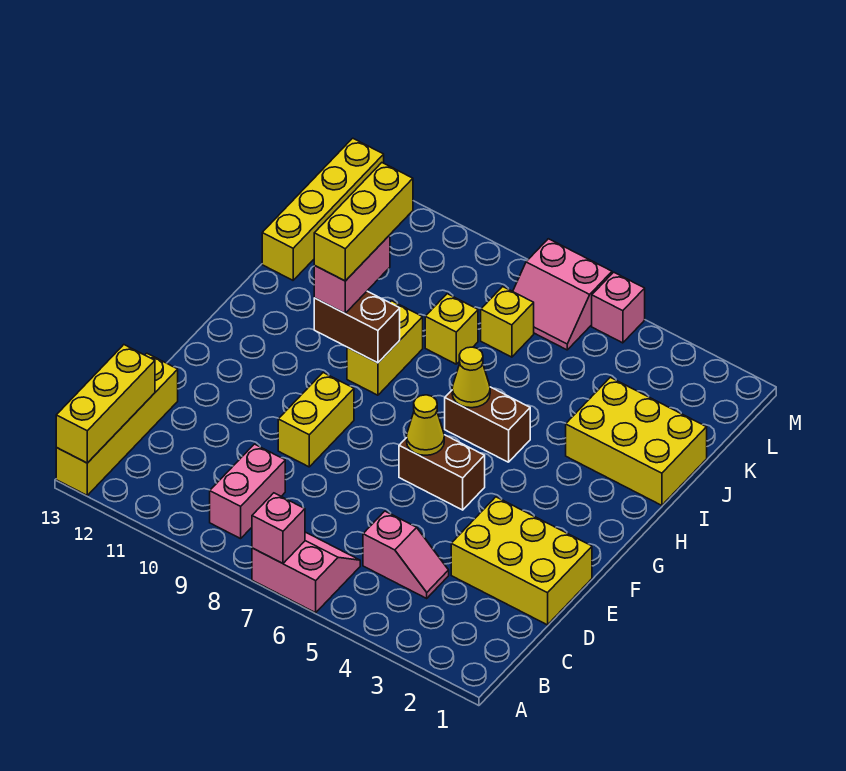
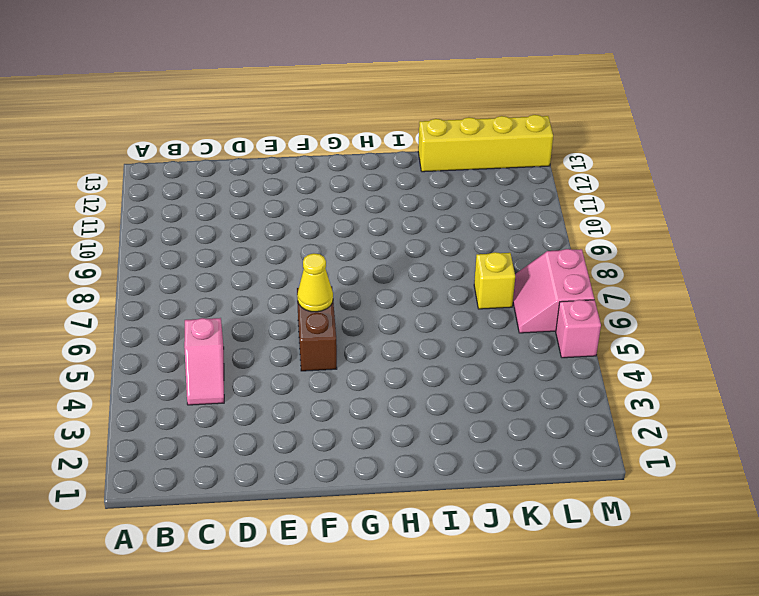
none -> pink slope A6:B7 level 1 top A
none -> yellow brick A13:D13 level 1
none -> pink brick B9:C9 level 1

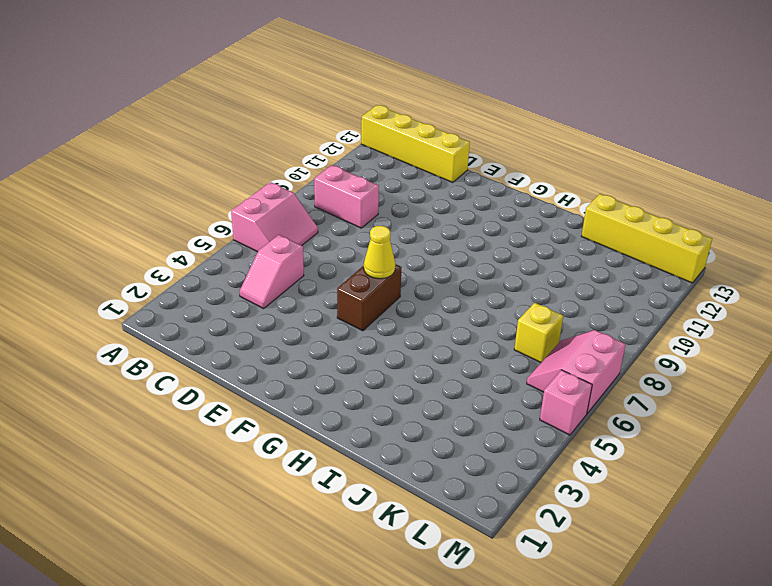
none -> yellow brick D1:E3 level 1
none -> yellow brick E9:F9 level 1
none -> brown brick H5:H6 level 1

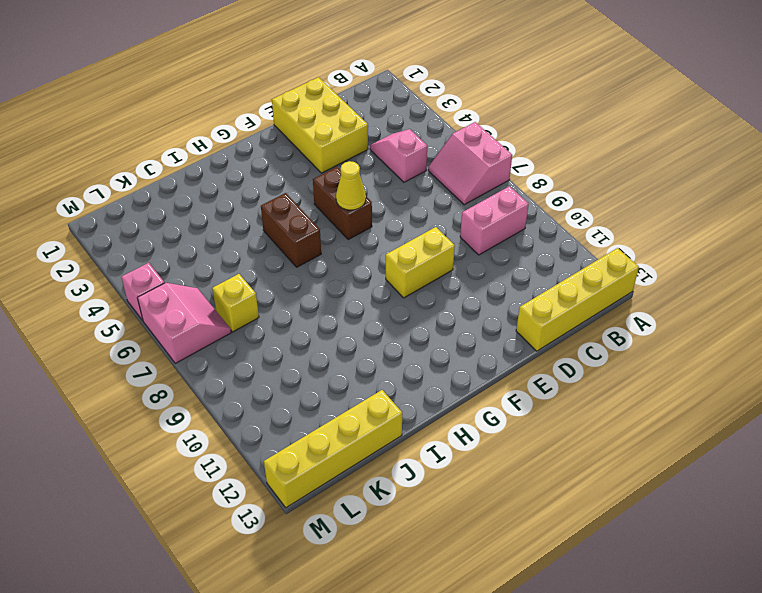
none -> yellow brick H9:I9 level 1
none -> yellow brick I1:J3 level 1
none -> yellow brick J8 level 1

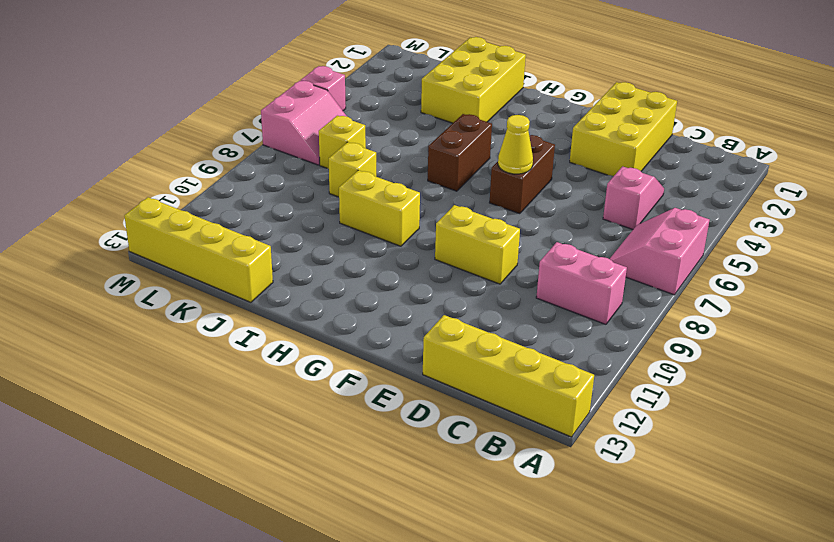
none -> pink brick A7 level 2
none -> yellow brick A13:C13 level 2
none -> yellow cone H6 level 2

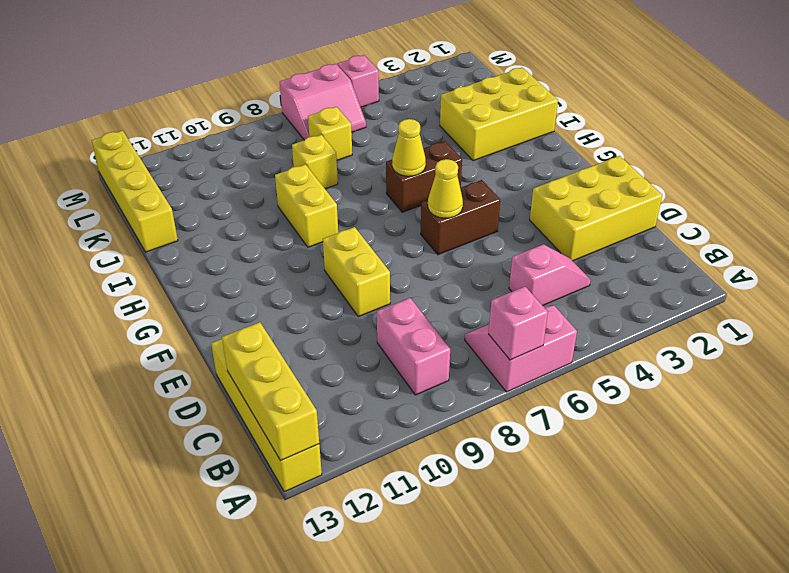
none -> brown brick H9:H10 level 2
none -> pink brick H10:I10 level 3
none -> yellow brick H10:J10 level 4

